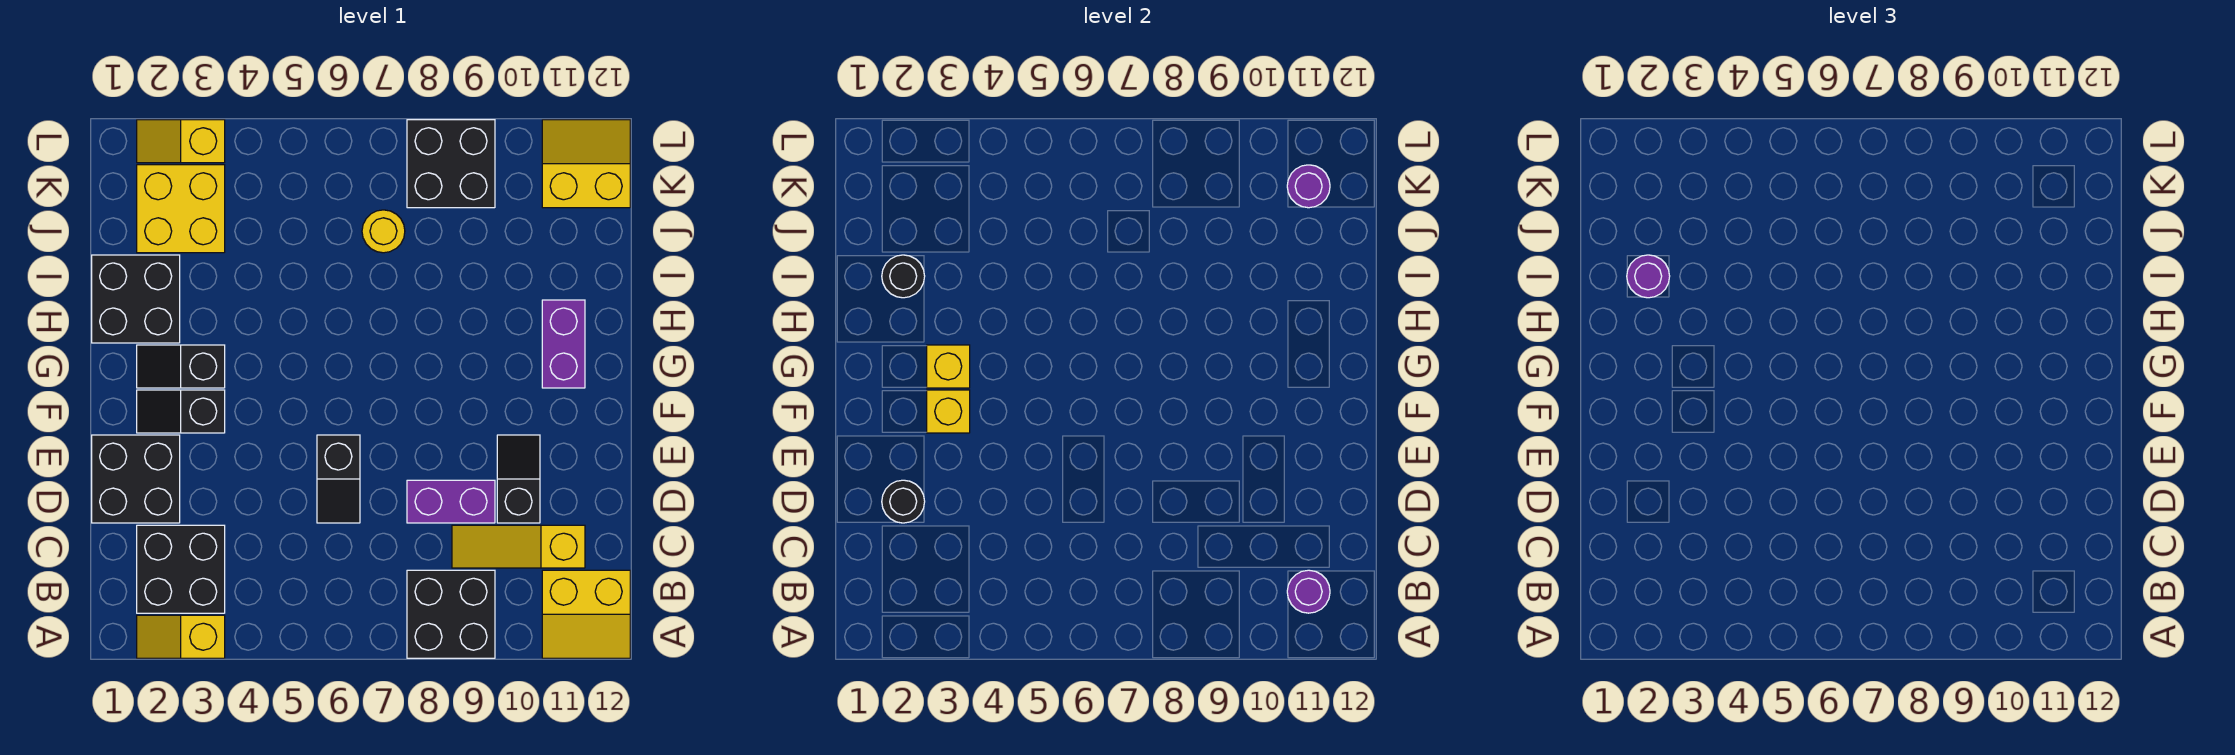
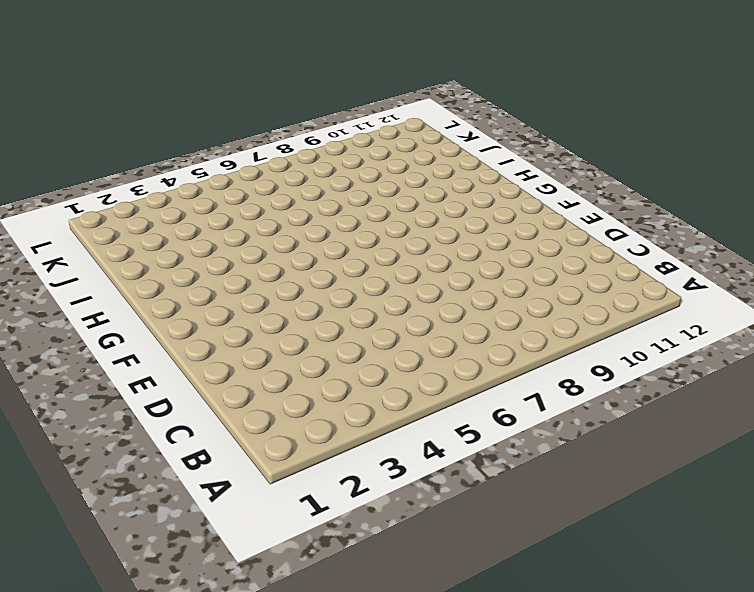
none -> yellow slope A2:A3 level 1 top 3
none -> black brick A8:B9 level 1
none -> yellow slope A11:B12 level 1 top B

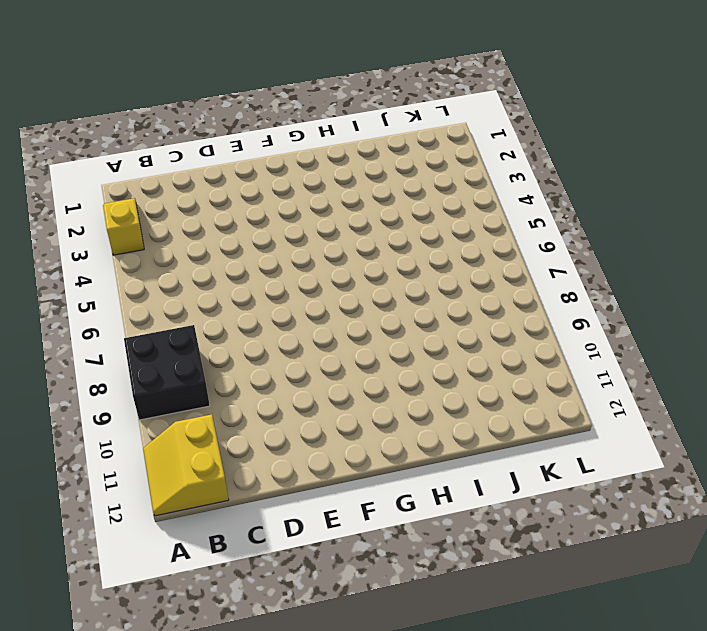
none -> black brick B2:C3 level 1
none -> yellow slope C9:C11 level 1 top 11
none -> black brick D1:E2 level 1

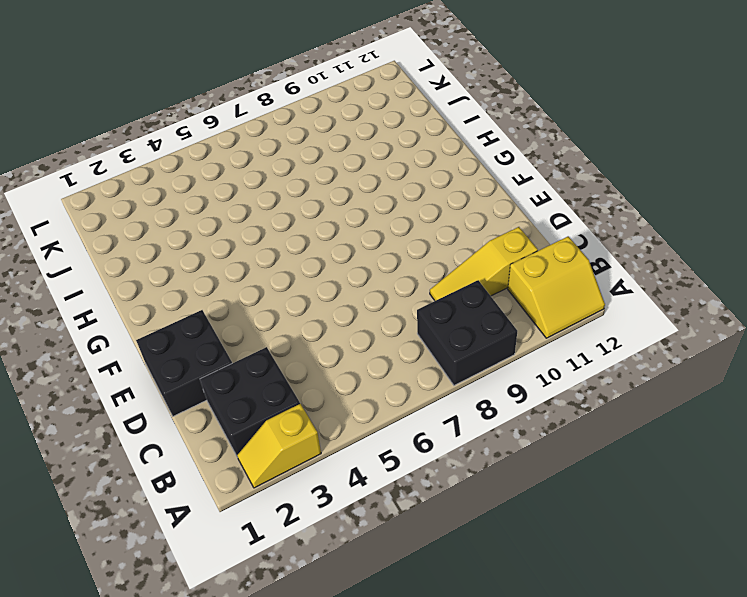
none -> black slope D6:E6 level 1 top E
none -> purple brick D8:D9 level 1
none -> black slope D10:E10 level 1 top D

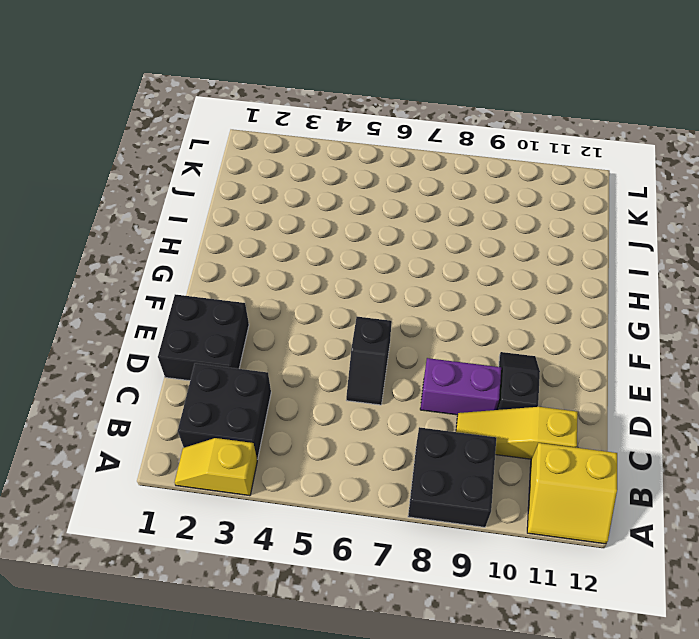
none -> black slope F2:F3 level 1 top 3
none -> black slope G2:G3 level 1 top 3
none -> purple brick G11:H11 level 1

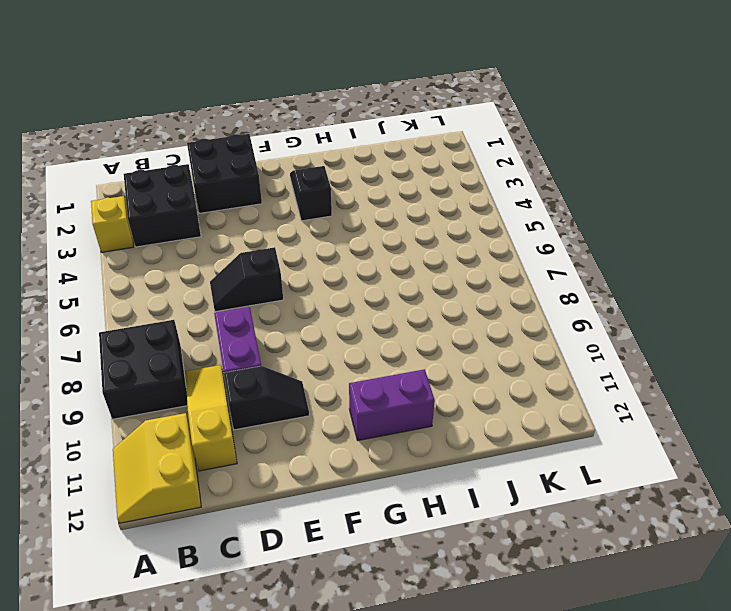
none -> black slope F2:F3 level 1 top 3
none -> black brick H1:I2 level 1
none -> yellow brick J2:K3 level 1

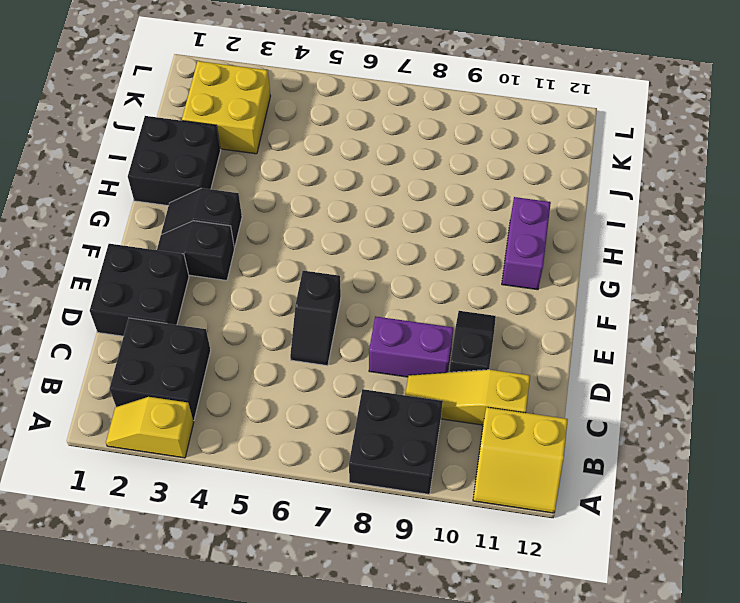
none -> yellow round brick J7 level 1
none -> black brick K8:L9 level 1
none -> yellow slope K11:L12 level 1 top K

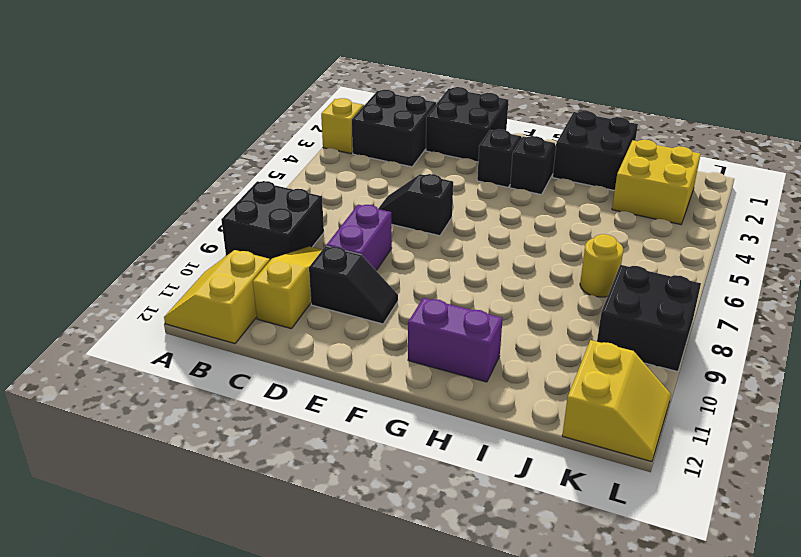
none -> yellow slope L2:L3 level 1 top 3
none -> purple round brick B11 level 2
none -> black round brick D2 level 2

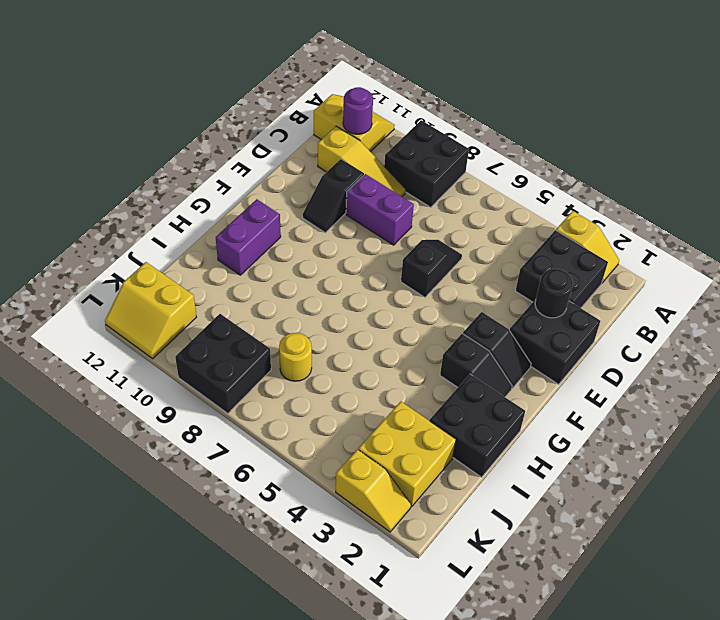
none -> yellow brick F3 level 2
none -> yellow brick G3 level 2
none -> black round brick I2 level 2

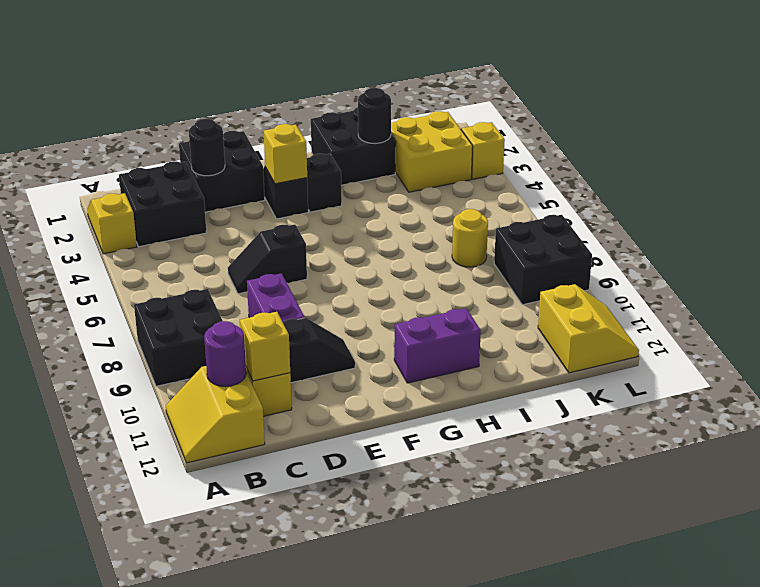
yellow brick C11 level 2 -> yellow brick G3 level 2
none -> purple round brick K11 level 2
none -> purple round brick I2 level 3

